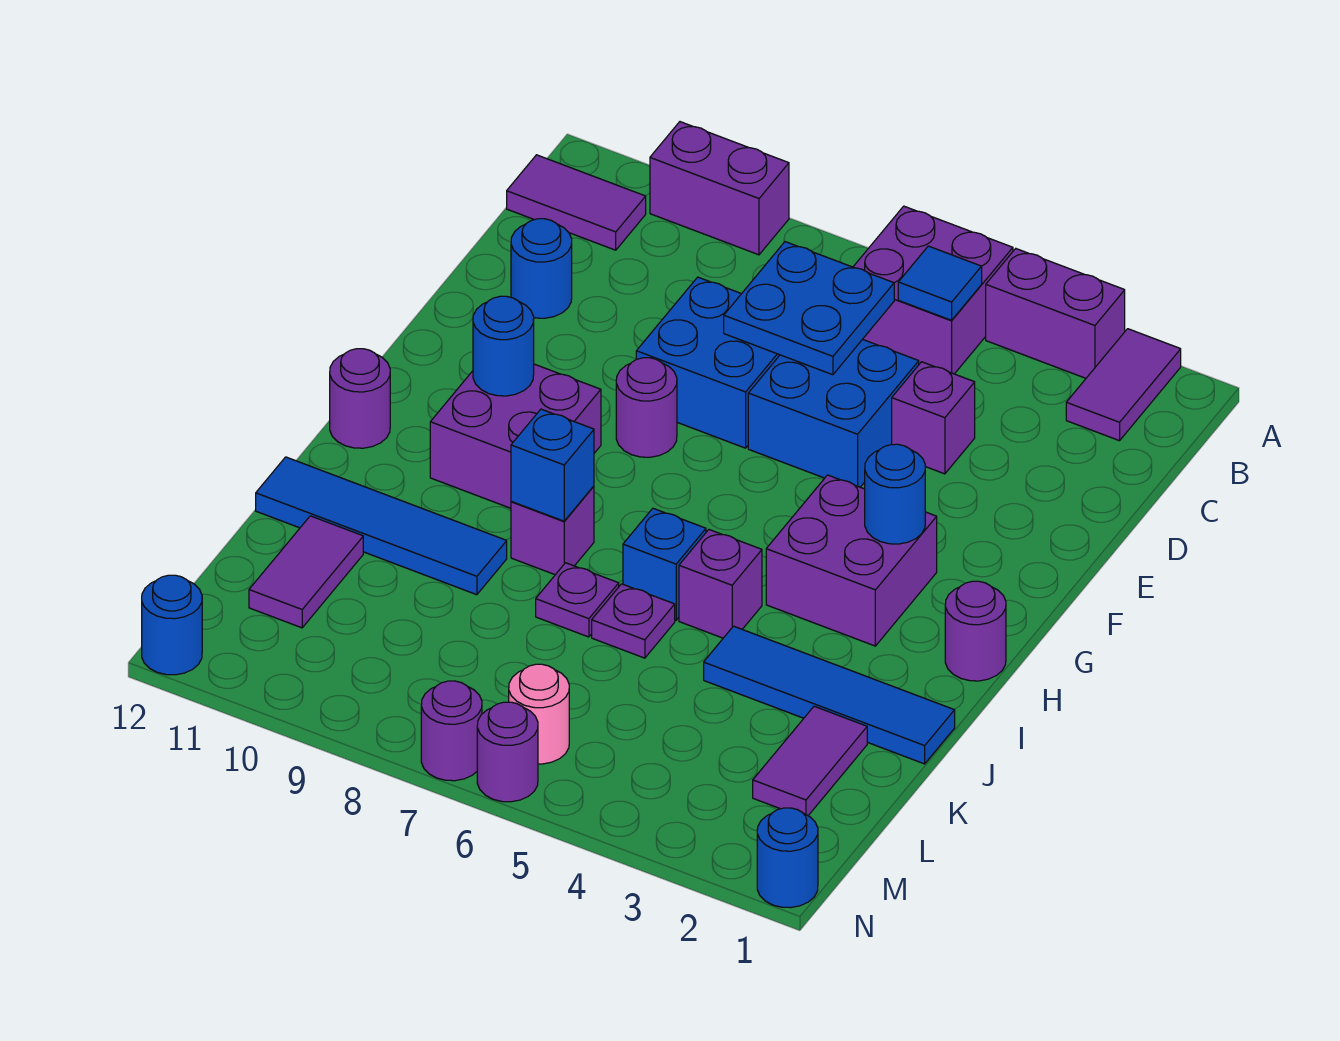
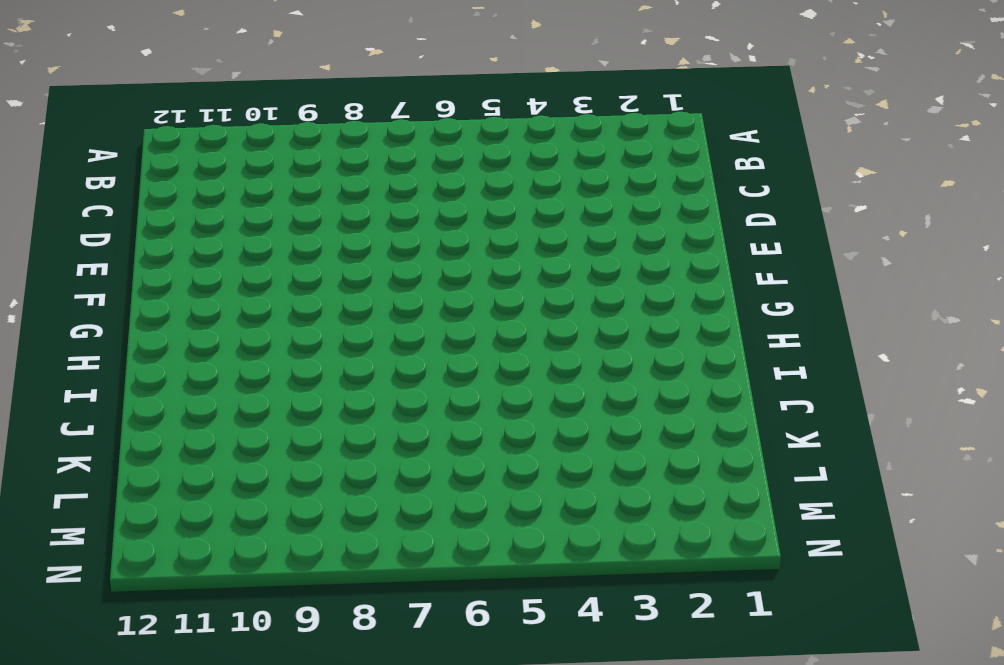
none -> purple tile A2:B2 level 1
none -> purple brick A3:A4 level 1
none -> purple brick A5:B6 level 1
none -> purple brick A9:A10 level 1

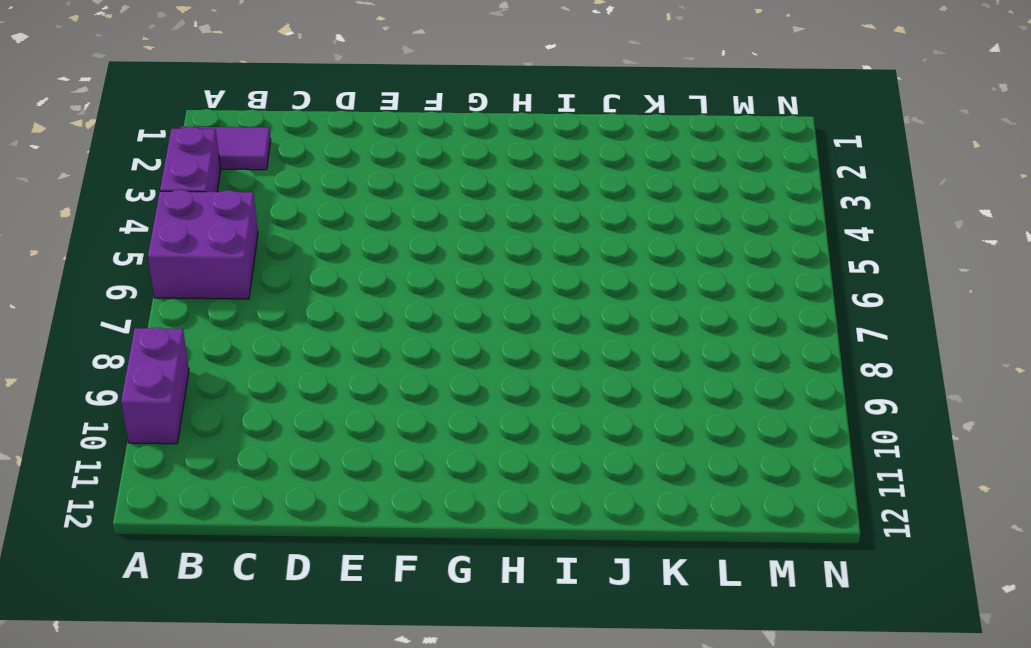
none -> purple tile B11:B12 level 1
none -> purple brick D4 level 1
none -> blue brick D5:E6 level 1
none -> blue brick D7:E8 level 1

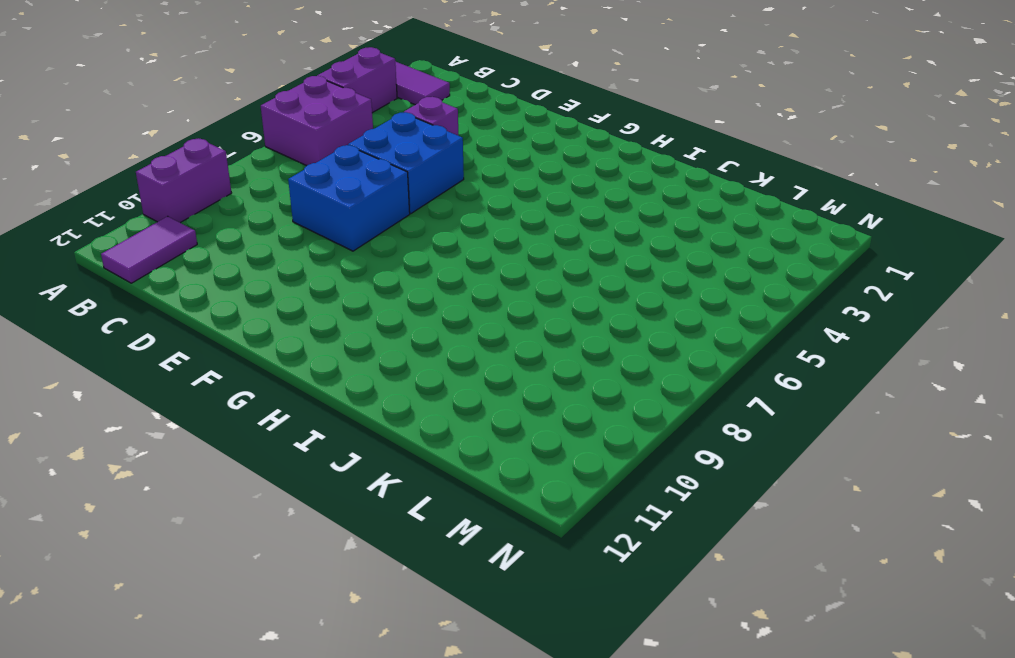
none -> blue round brick D11 level 1
none -> purple round brick F8 level 1
none -> purple brick G3:H4 level 1
none -> purple brick G9:H10 level 1

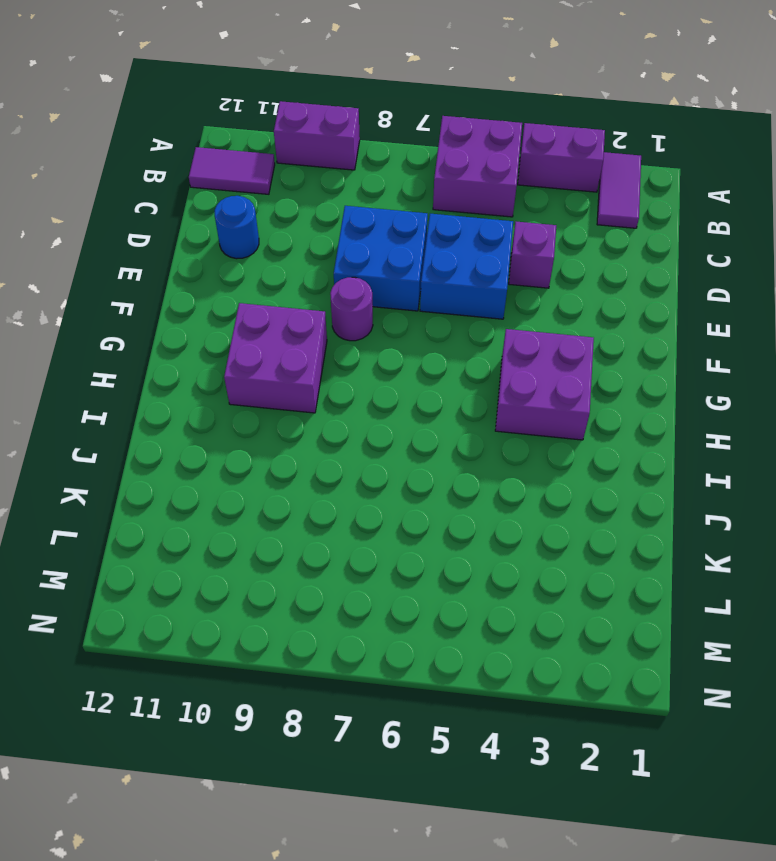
none -> purple round brick H1 level 1
none -> purple round brick H12 level 1
none -> purple brick I5 level 1
none -> blue brick I6 level 1

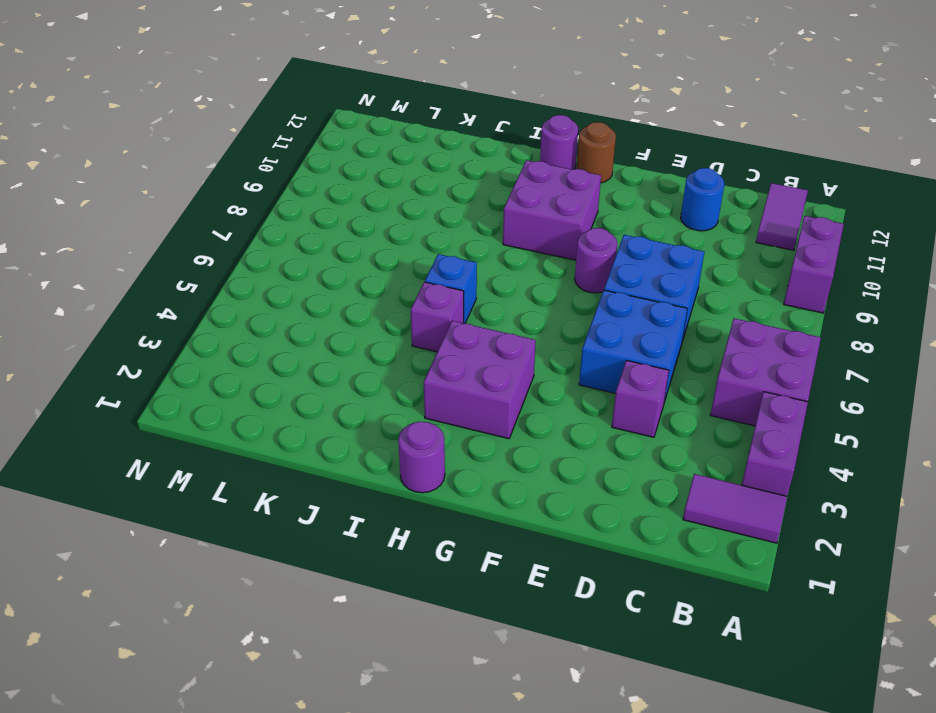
brown round brick G12 level 1 -> none
none -> purple brick I8 level 1
none -> blue tile J1:J4 level 1
none -> purple plate J6 level 1
none -> purple plate J7 level 1

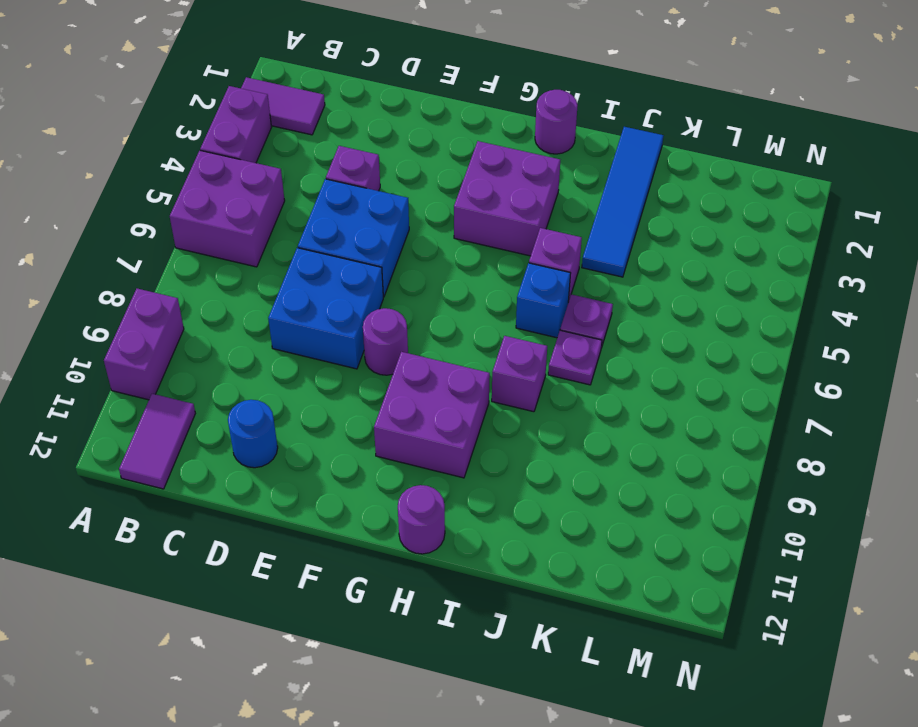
none -> blue tile J9:J12 level 1
none -> purple tile K2:L2 level 1
none -> purple tile K11:L11 level 1
none -> pink round brick M6 level 1

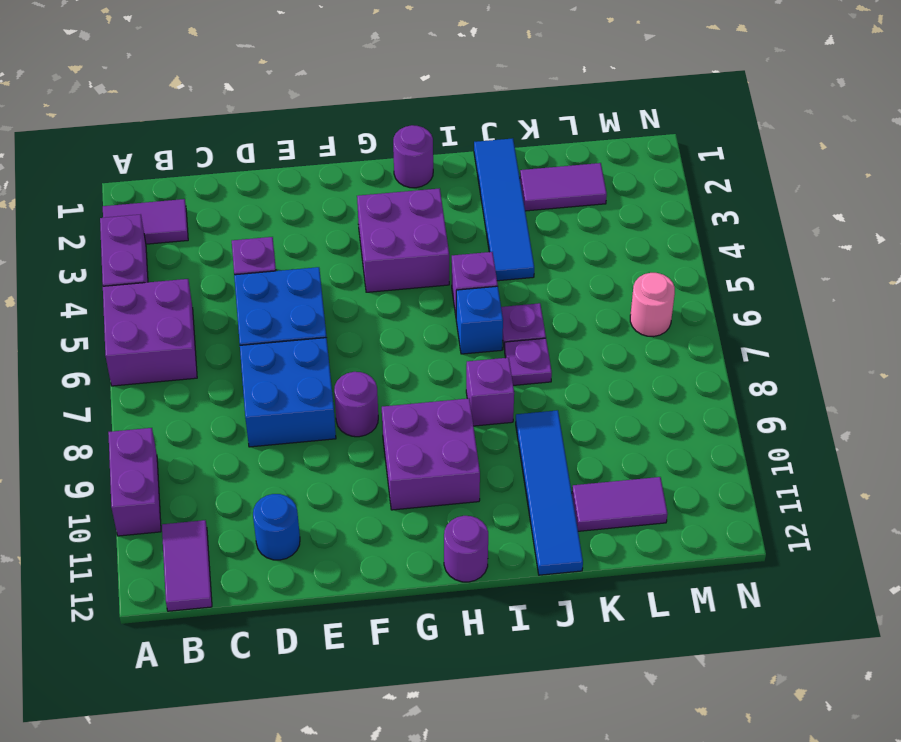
none -> blue round brick N1 level 1
none -> purple round brick N6 level 1
none -> purple round brick N7 level 1
none -> blue round brick N12 level 1

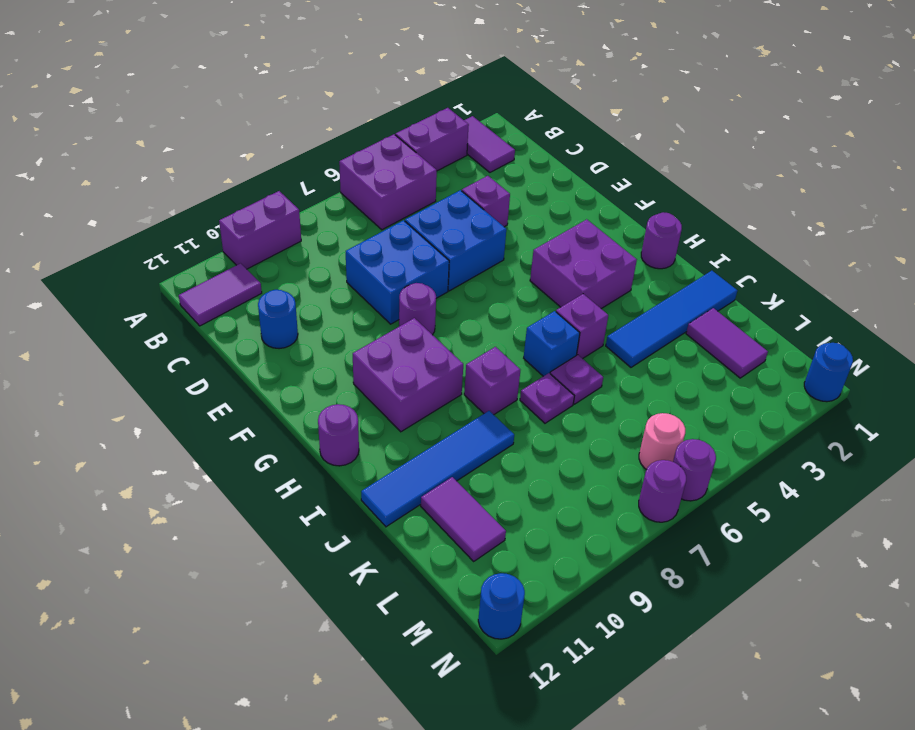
none -> blue tile B5 level 2
none -> blue plate C6:D7 level 2
none -> blue round brick G3 level 2
none -> blue round brick G10 level 2

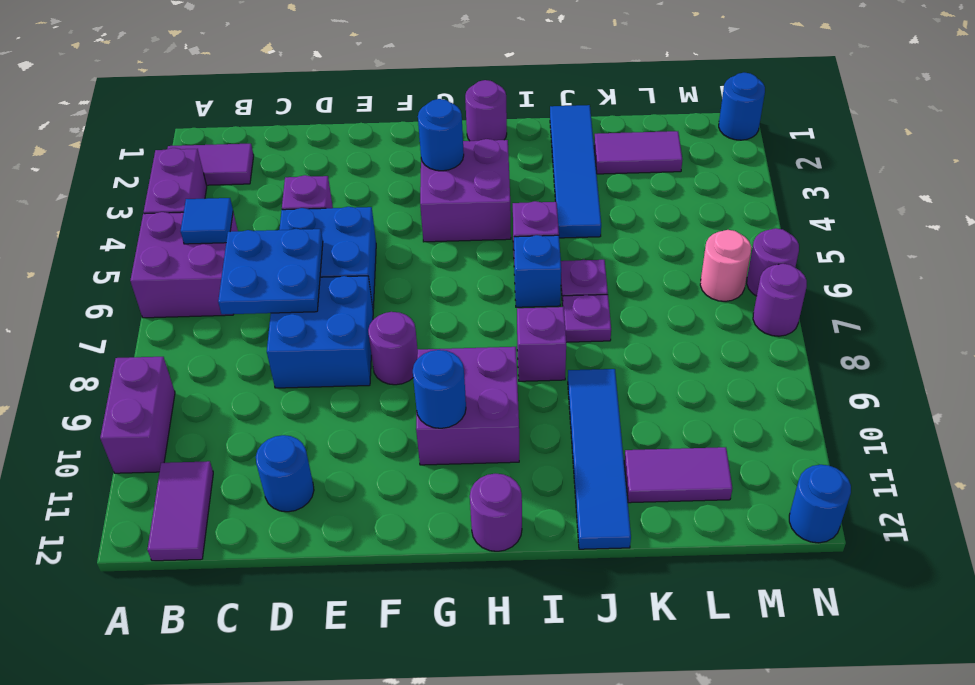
none -> blue brick I8 level 2

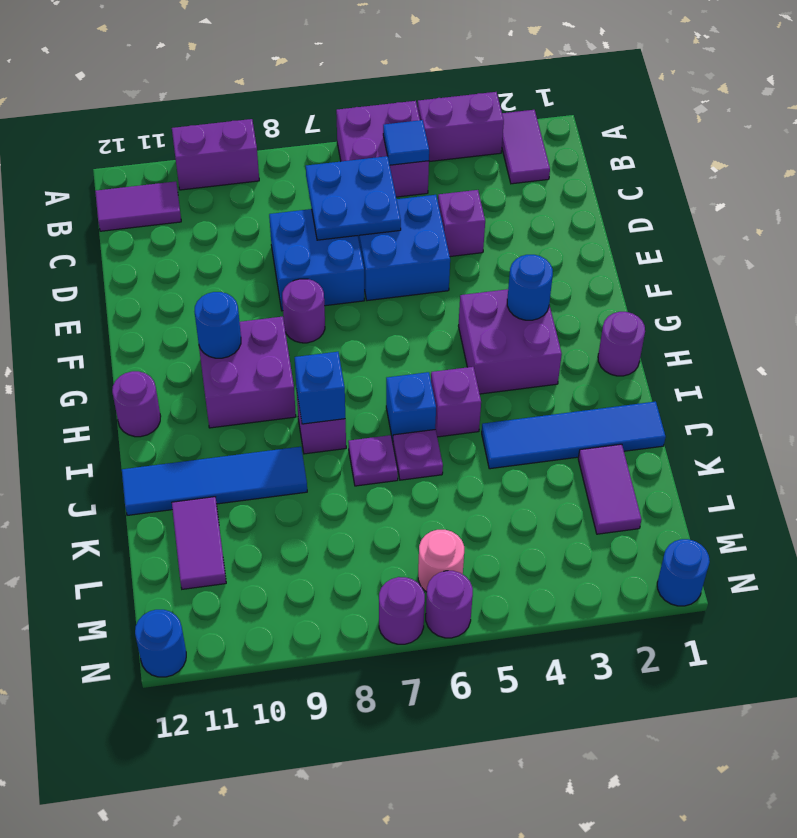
none -> blue round brick D11 level 1

